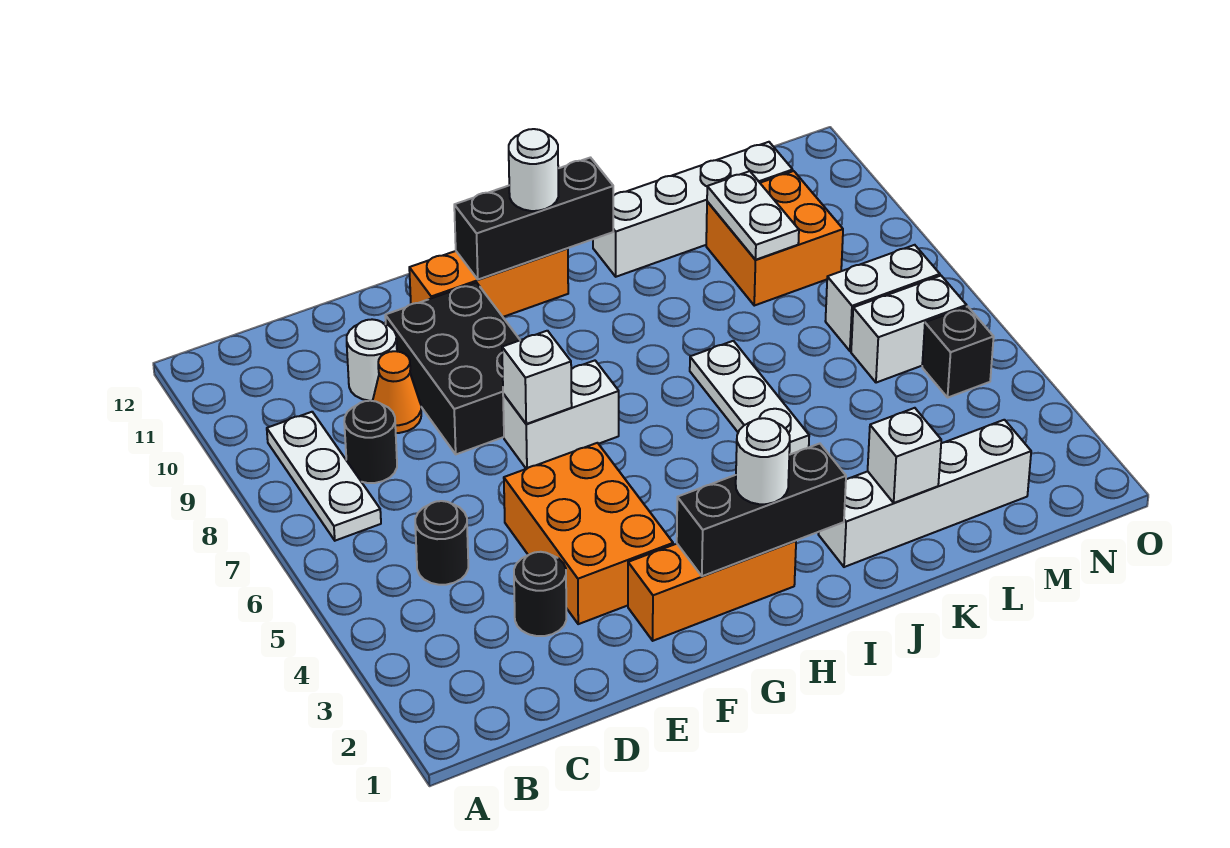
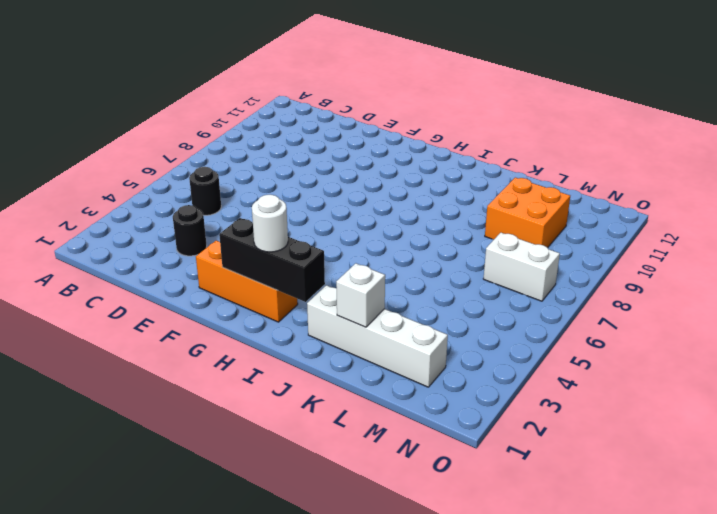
none -> white plate B7:B9 level 1
none -> black round brick C8 level 1
none -> orange cone D9 level 1

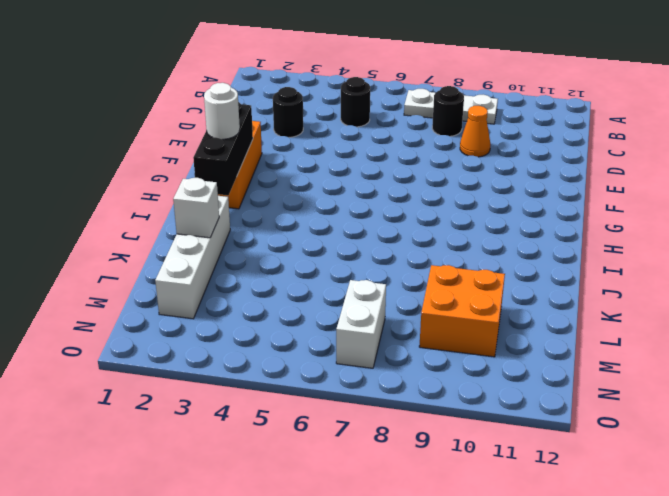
none -> white round brick D10 level 1
none -> orange brick E3:F5 level 1
none -> black brick E8:F10 level 1

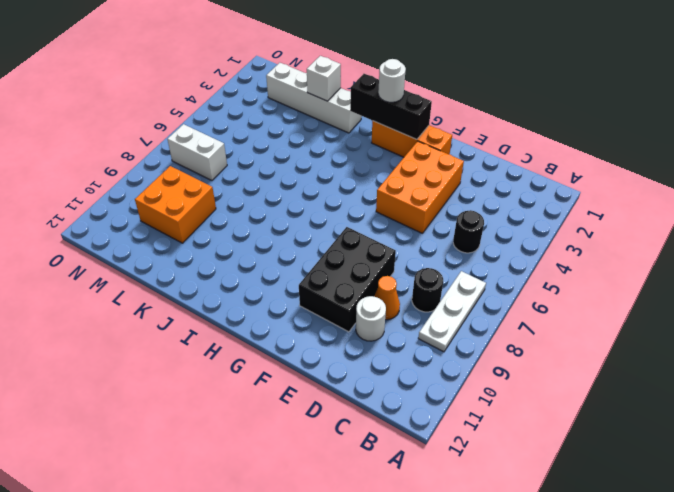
none -> black round brick D3 level 1
none -> white brick F7:G7 level 1
none -> orange brick F11:H11 level 1

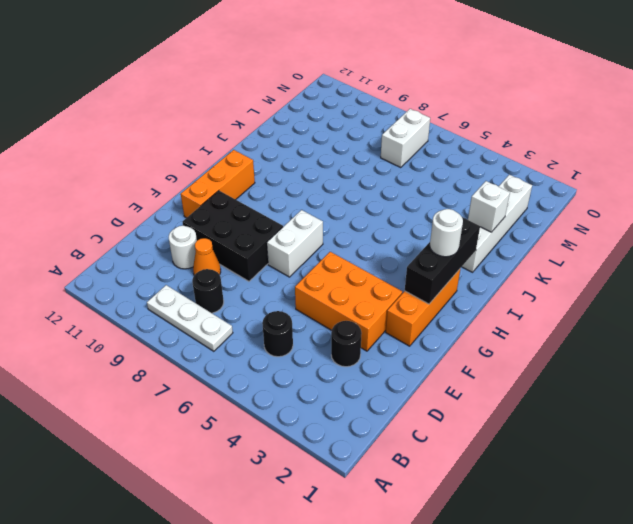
none -> white plate J5:J7 level 1
none -> white brick J11:M11 level 1
none -> orange brick L9:M10 level 1

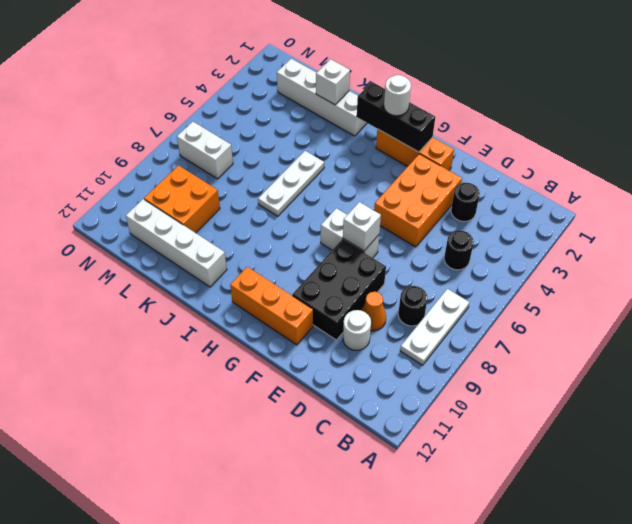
none -> white brick M6:N6 level 1
none -> black brick N5 level 1
none -> black brick G11:I11 level 2

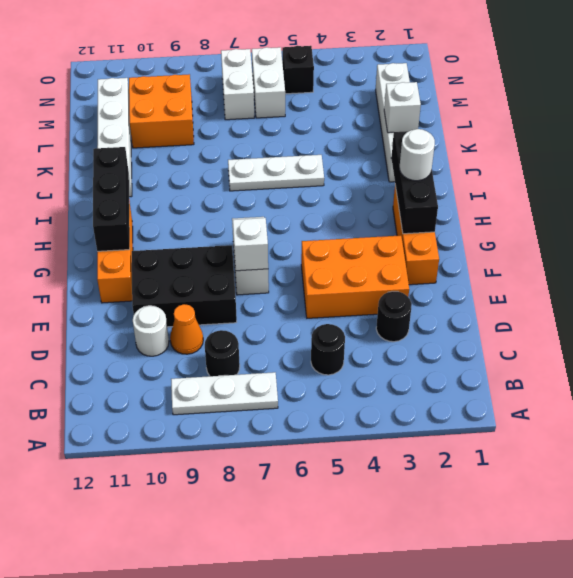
none -> white plate L9:L10 level 2
none -> white round brick H11 level 3

